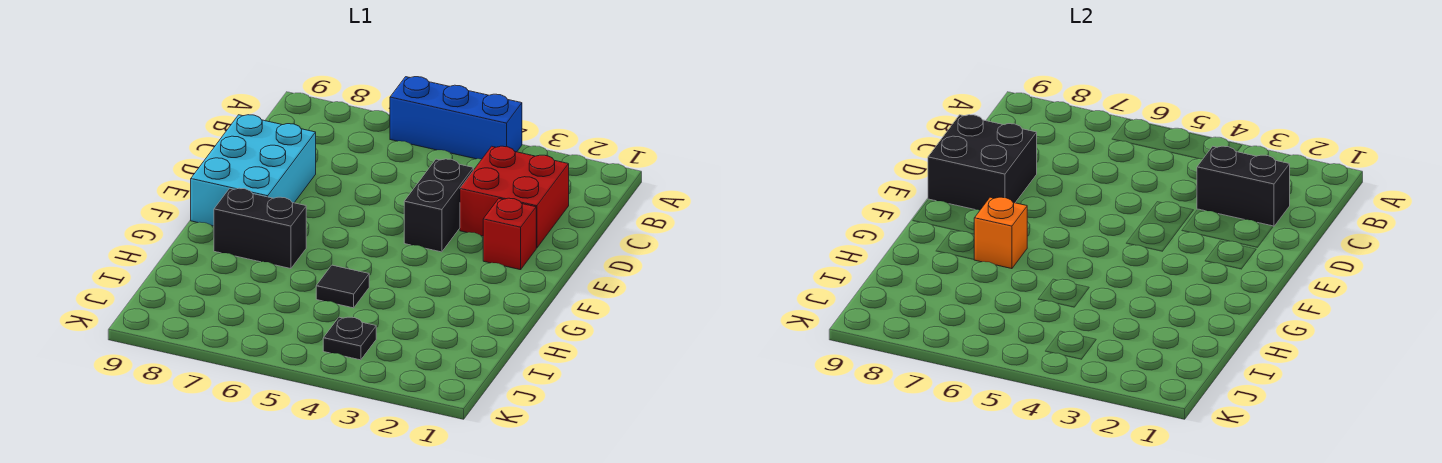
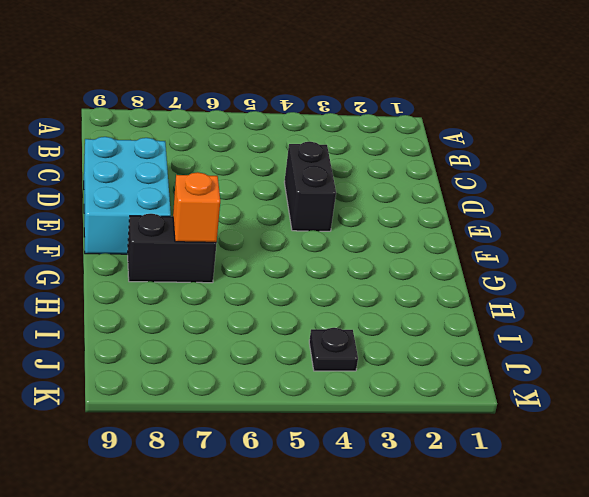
none -> blue brick A4:A6 level 1
none -> red brick C2:D3 level 1

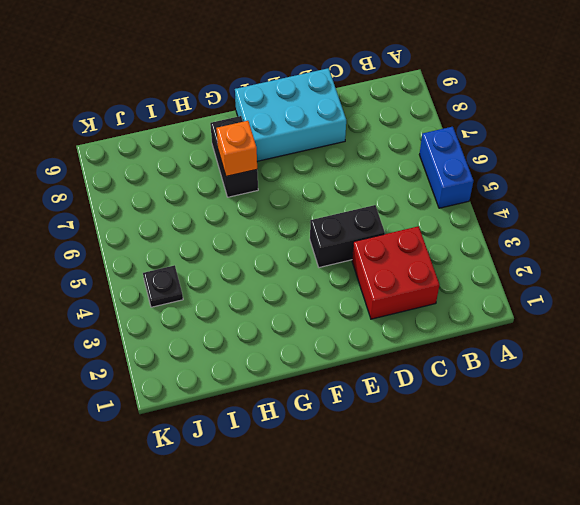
blue brick A5:A6 level 1 -> blue brick A4:A6 level 1
none -> red brick E2 level 1
none -> black tile H5 level 1

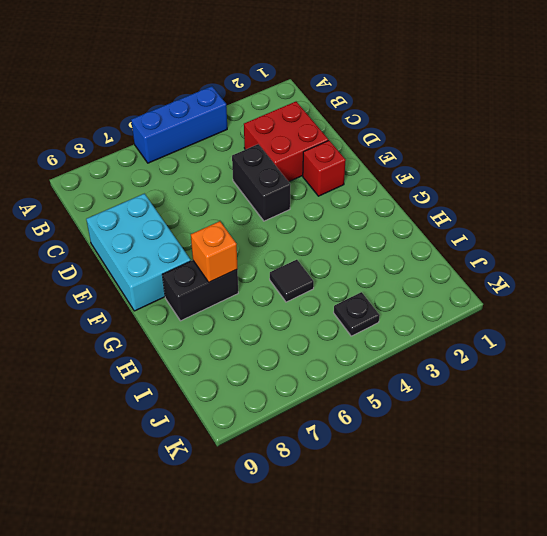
none -> black brick C2:C3 level 2
none -> black brick D8:E9 level 2

